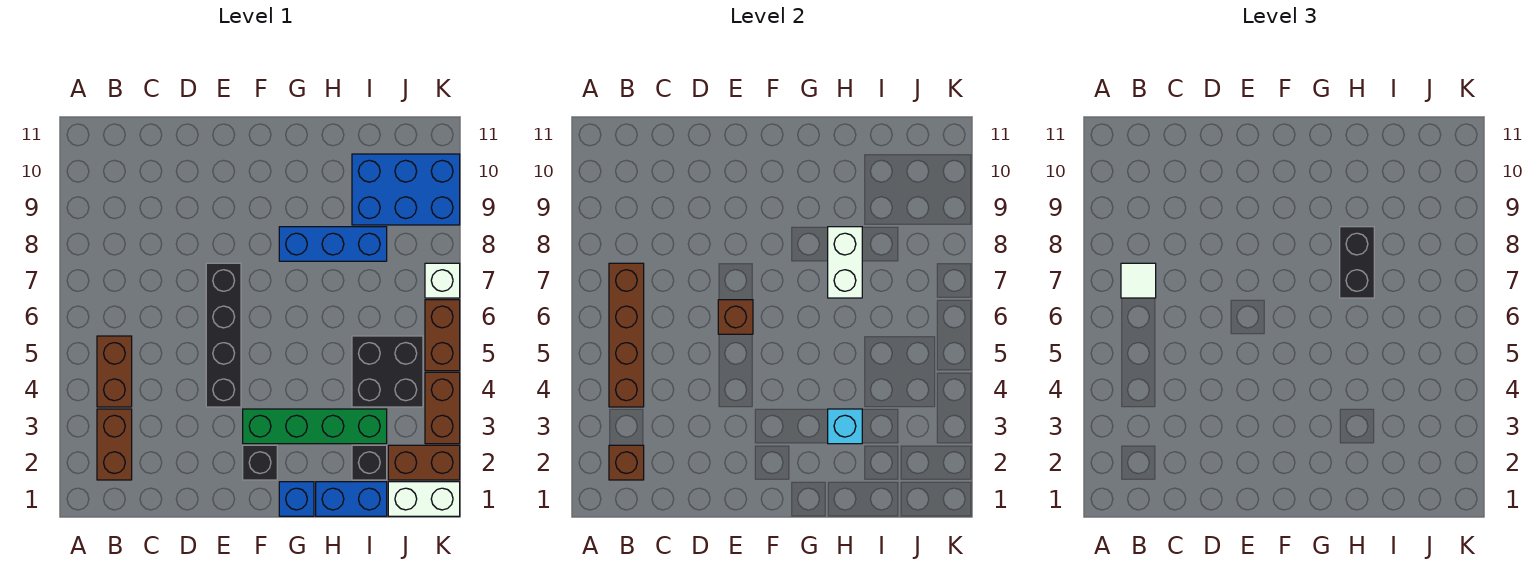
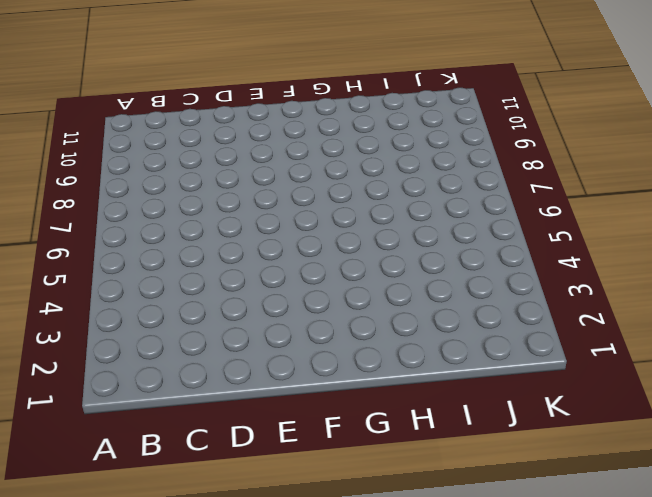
none -> brown brick B2:B3 level 1
none -> brown brick B4:B5 level 1
none -> black brick E4:E7 level 1

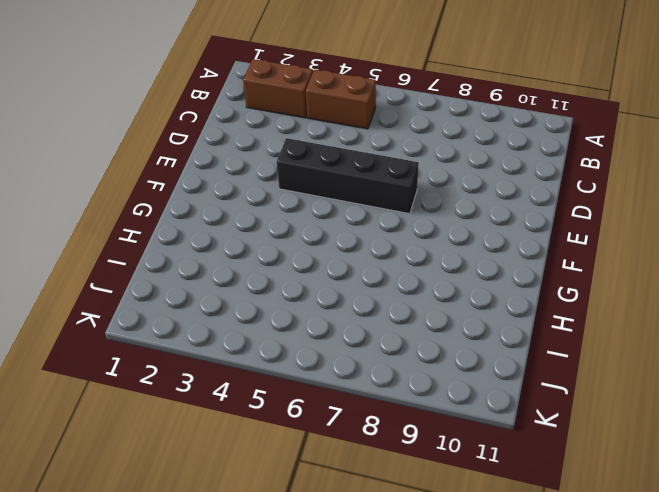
none -> black brick F2 level 1
none -> green brick F3:I3 level 1
none -> blue brick G1 level 1

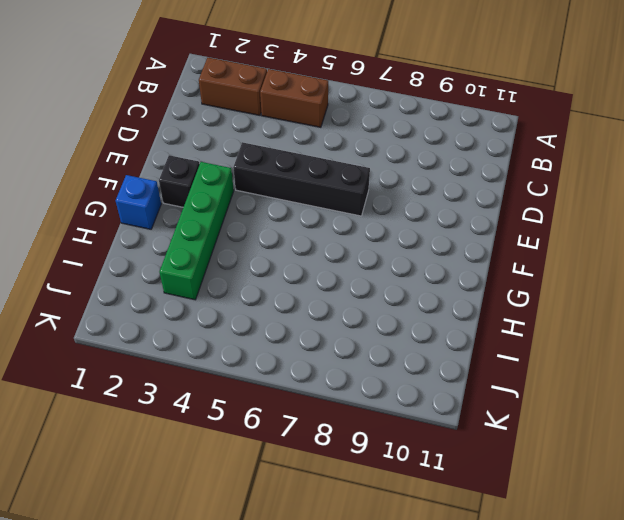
none -> blue brick G8:I8 level 1
none -> blue brick H1:I1 level 1
none -> black brick I2 level 1

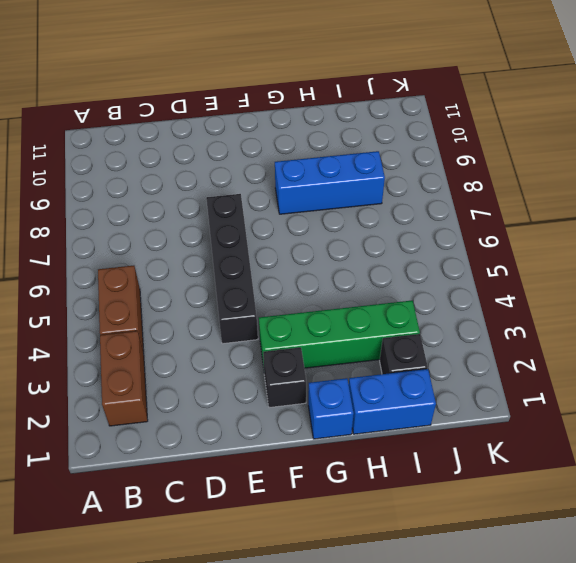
none -> black brick I4:J5 level 1
none -> blue brick I9:K10 level 1
none -> white brick J1:K1 level 1

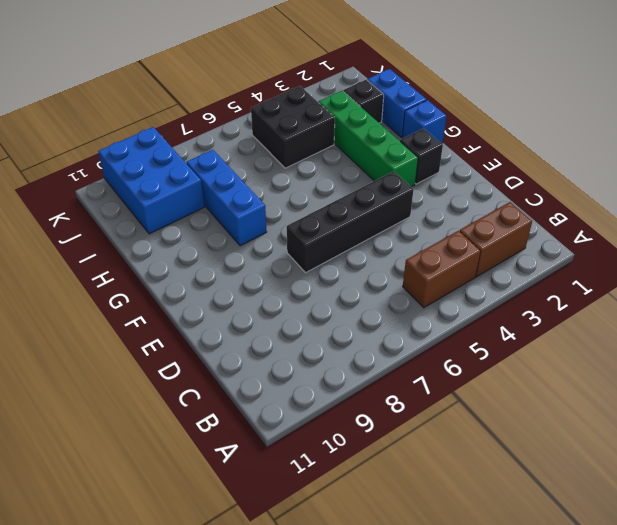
none -> white brick J1:K1 level 1
none -> brown brick J2:K2 level 1
none -> brown brick K3:K4 level 1

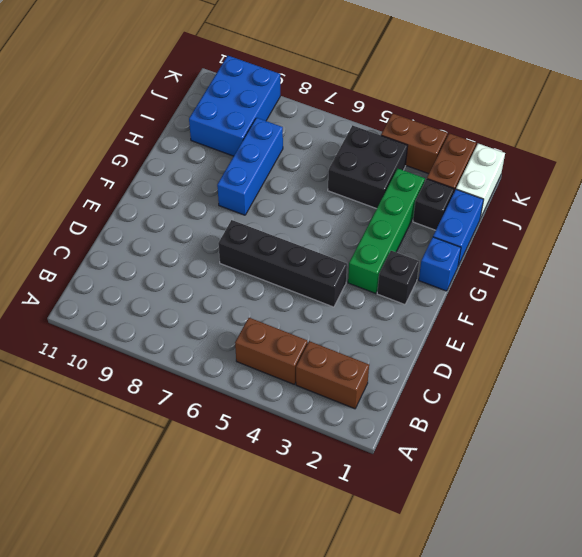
none -> brown brick K5:K6 level 1
none -> white brick K7 level 1
none -> brown brick B2 level 2

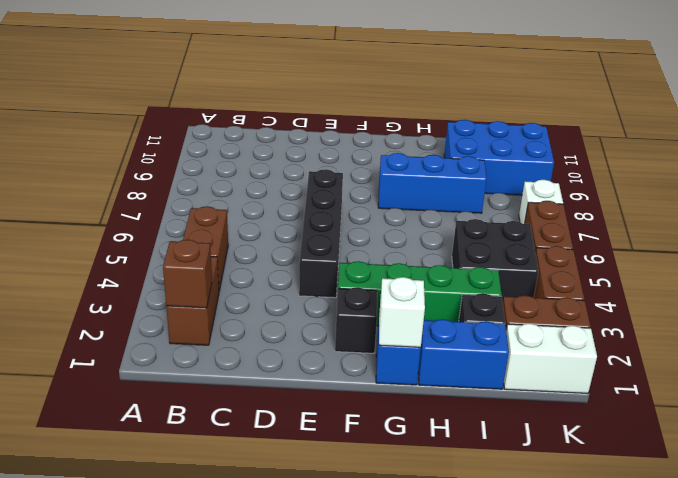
white brick G1 level 2 -> none
none -> brown brick B4:B7 level 2
none -> brown brick E6 level 2
none -> cyan brick H3 level 2

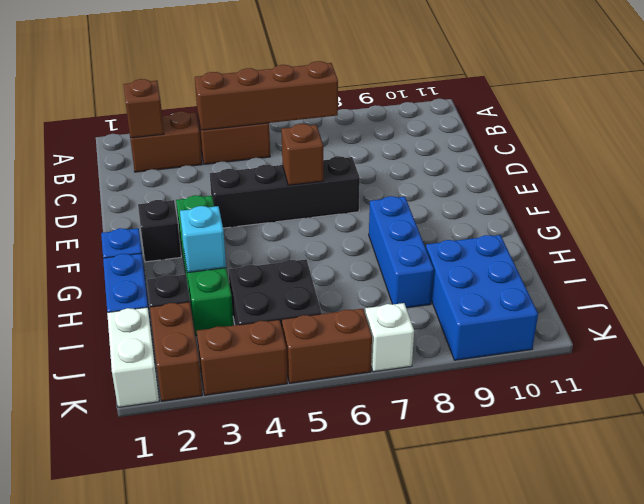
none -> white brick H7:H8 level 2
none -> white tile B7 level 3
none -> black brick H7:H8 level 3

